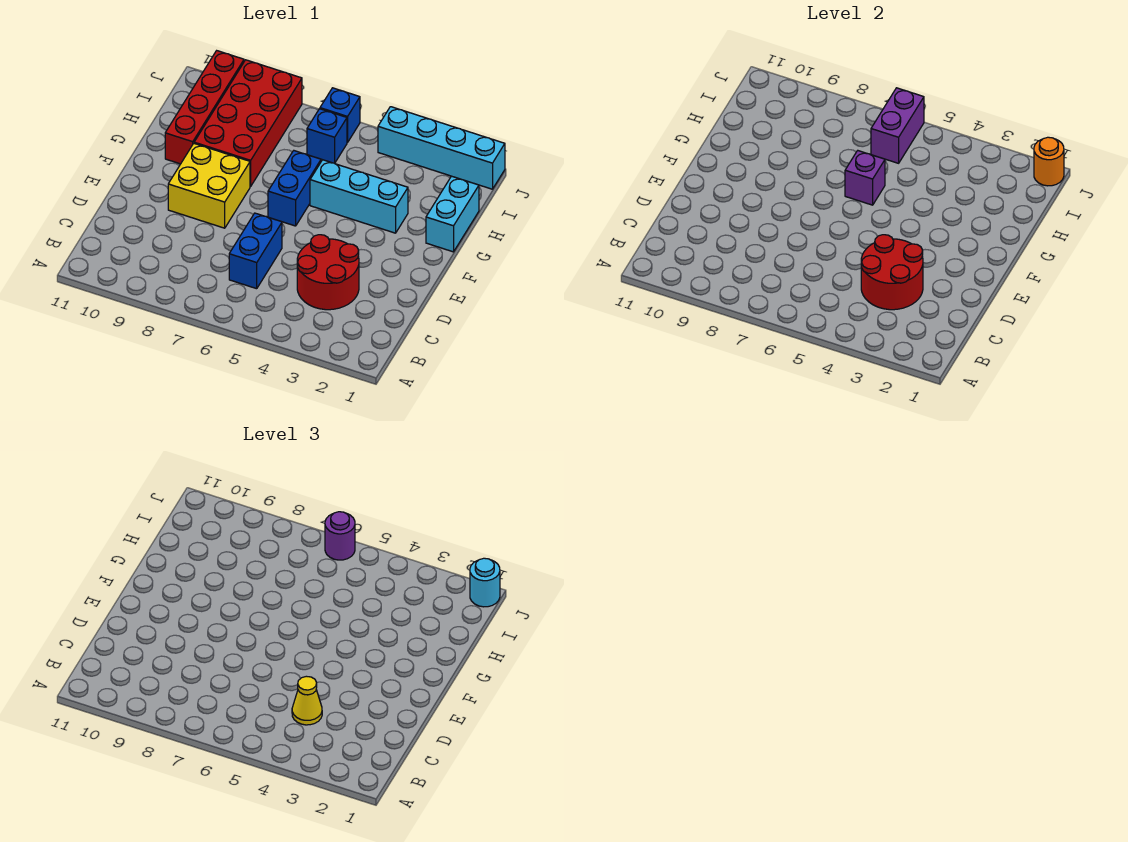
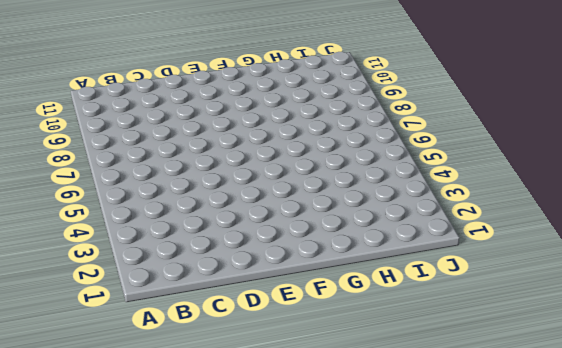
none -> red round brick C3:D4 level 1
none -> blue brick C6:D6 level 1
none -> yellow brick E8:F9 level 1

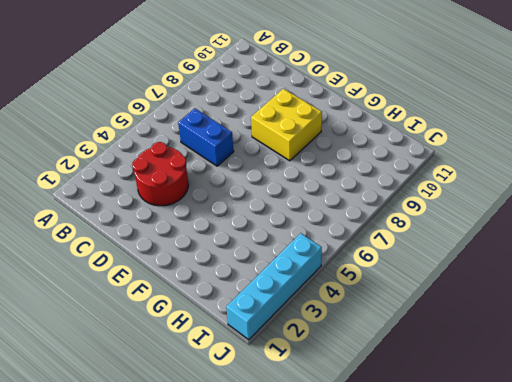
none -> blue brick F6:G6 level 1
none -> cyan brick G1:H1 level 1
none -> cyan brick G3:G5 level 1

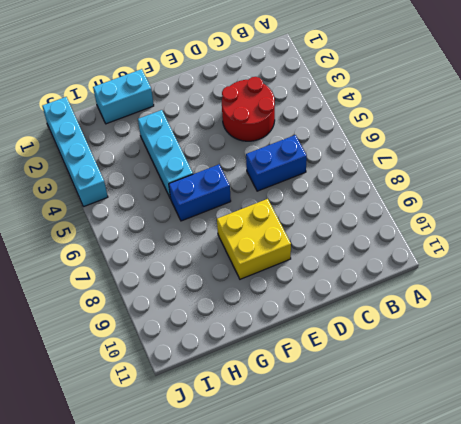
none -> red brick G8:J9 level 1
none -> red brick G10:J10 level 1
none -> blue brick I6 level 1

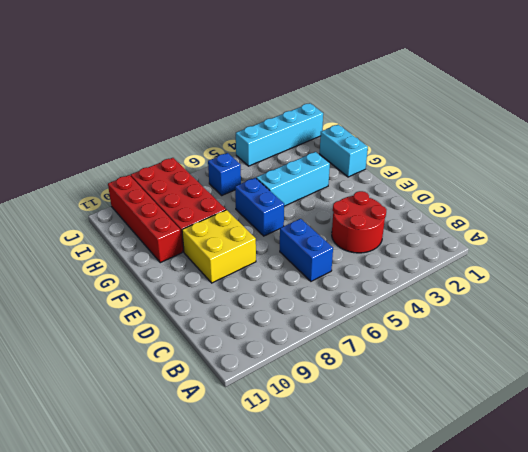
none -> blue brick J6 level 1
none -> red round brick C3:D4 level 2
none -> purple brick G6 level 2

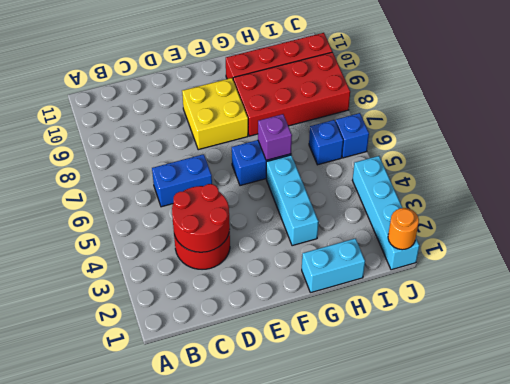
none -> purple brick I6:J6 level 2
none -> yellow cone C4 level 3
none -> cyan round brick J1 level 3

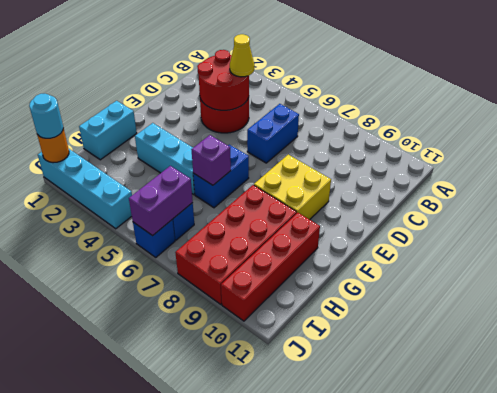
none -> purple round brick J6 level 3

